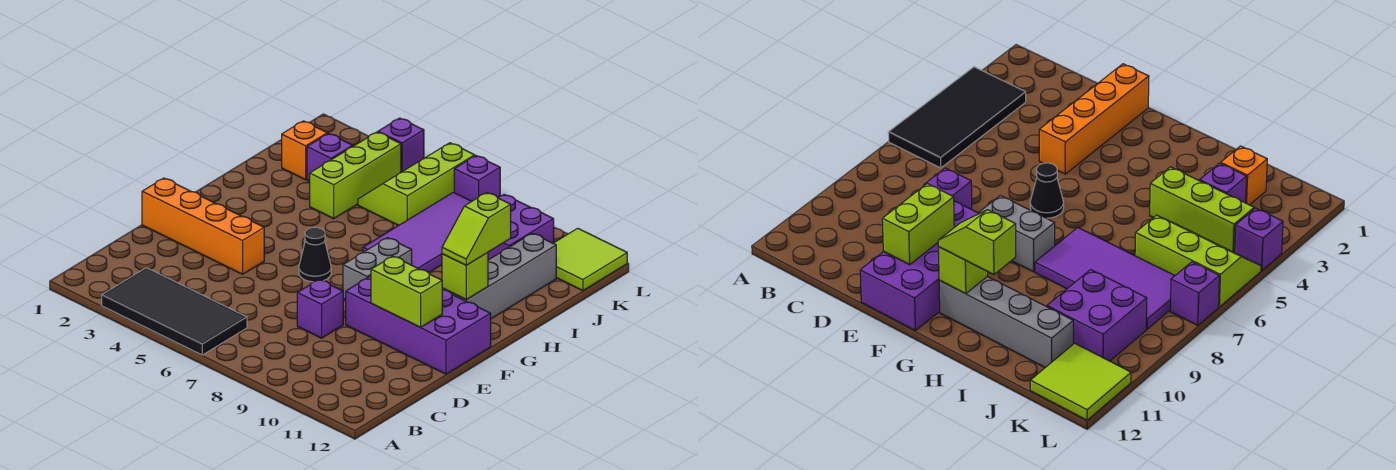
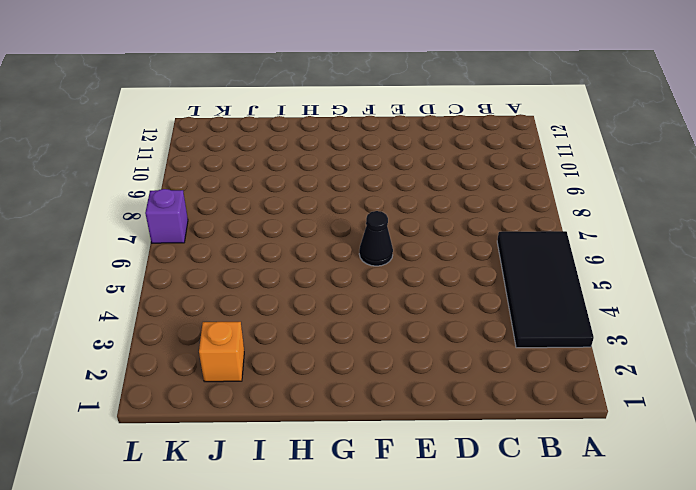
none -> purple brick D8 level 1
none -> orange brick E1:E4 level 1
none -> purple brick E9:F12 level 1

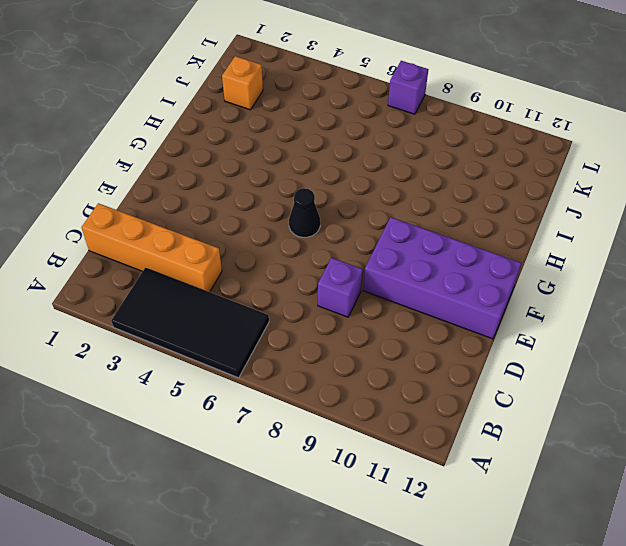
orange brick C1:C4 level 1 -> orange brick E1:E4 level 1
none -> grey brick F8:G8 level 1
none -> grey brick G11:J11 level 1
none -> purple tile H7:K8 level 1

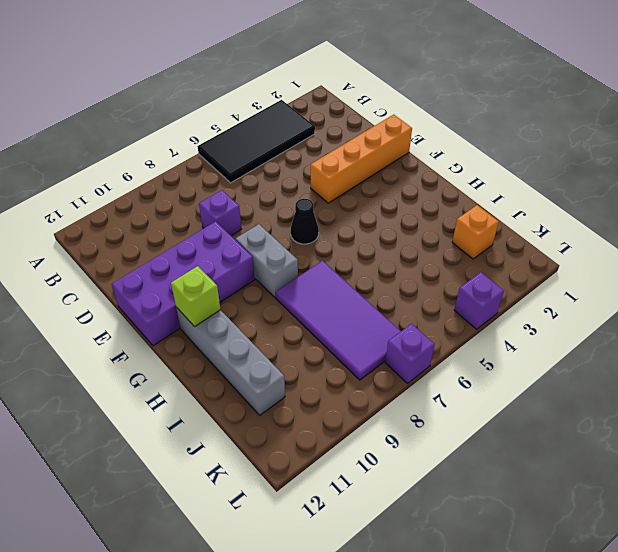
none -> lime brick I4:K4 level 1
none -> purple brick J3 level 1
none -> lime slope J5:L6 level 1 top 6

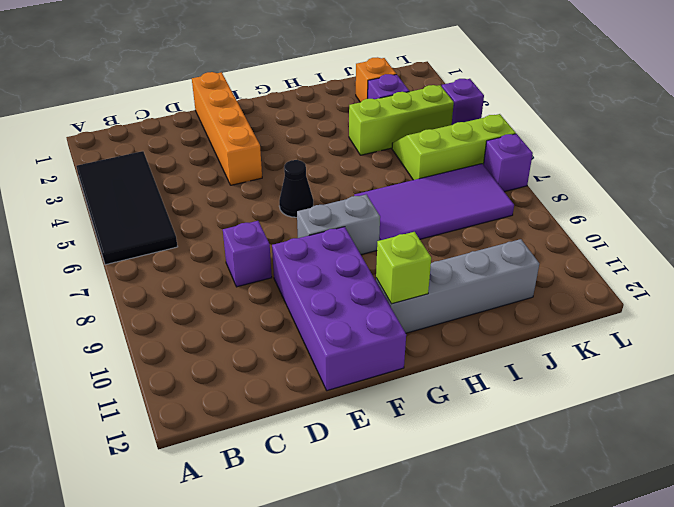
none -> purple brick J9:K10 level 1
none -> lime tile K11:L12 level 1
none -> lime brick E10:E11 level 2

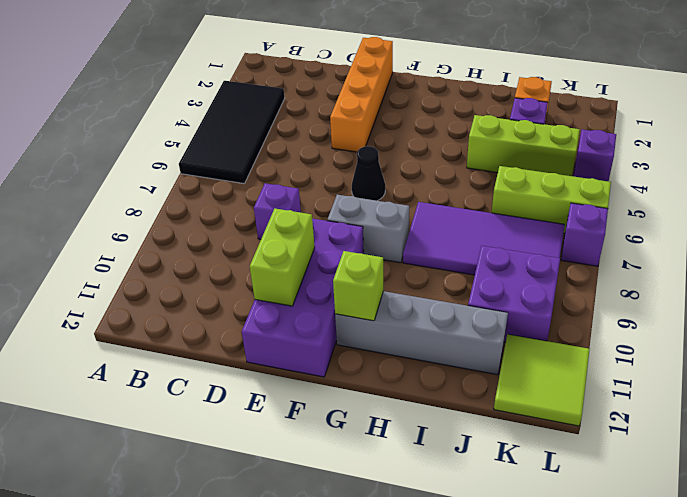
none -> lime slope G11:H11 level 3 top H

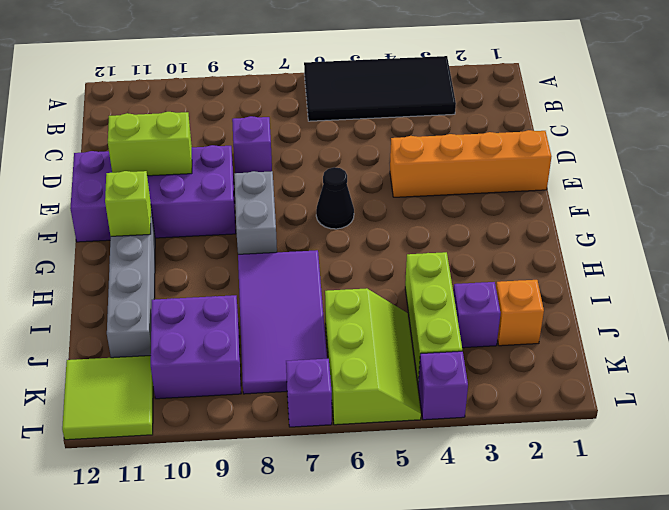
none -> lime slope G11:H11 level 3 top H

